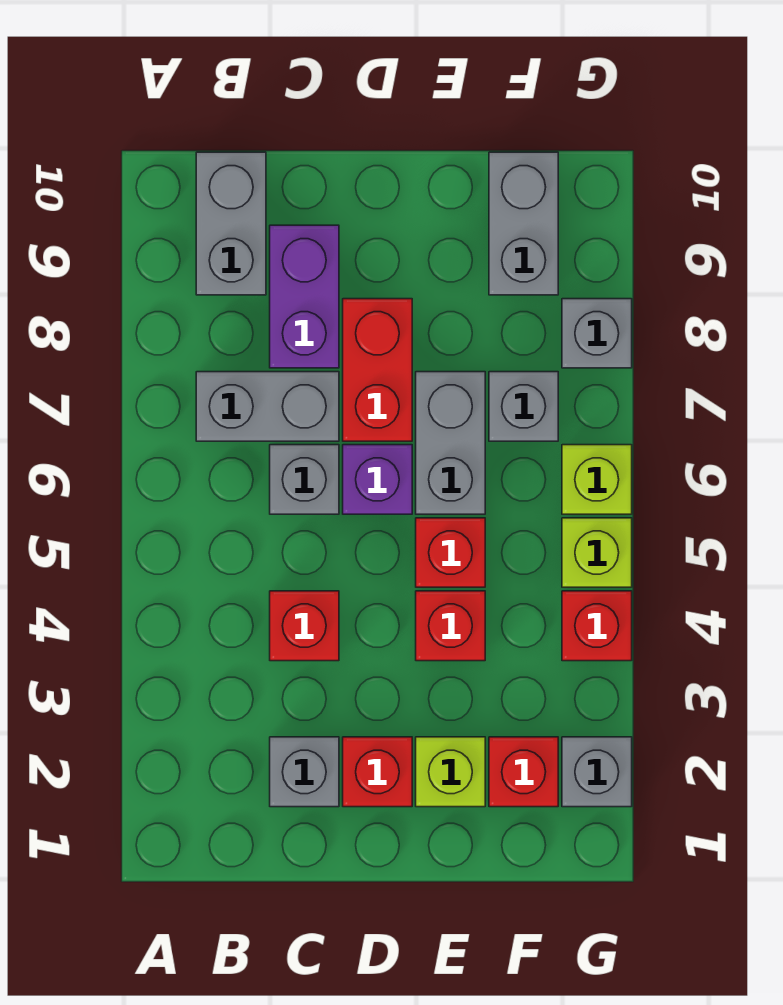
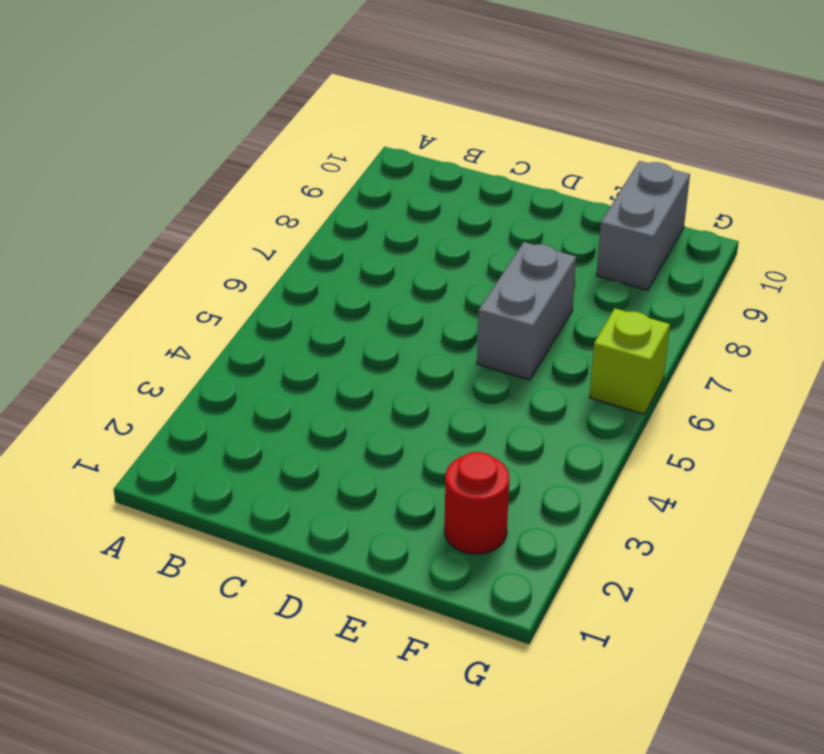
red round brick F2 level 1 -> red brick F2 level 1
none -> grey brick B7:C7 level 1
none -> grey brick B9:B10 level 1
none -> grey brick C2 level 1

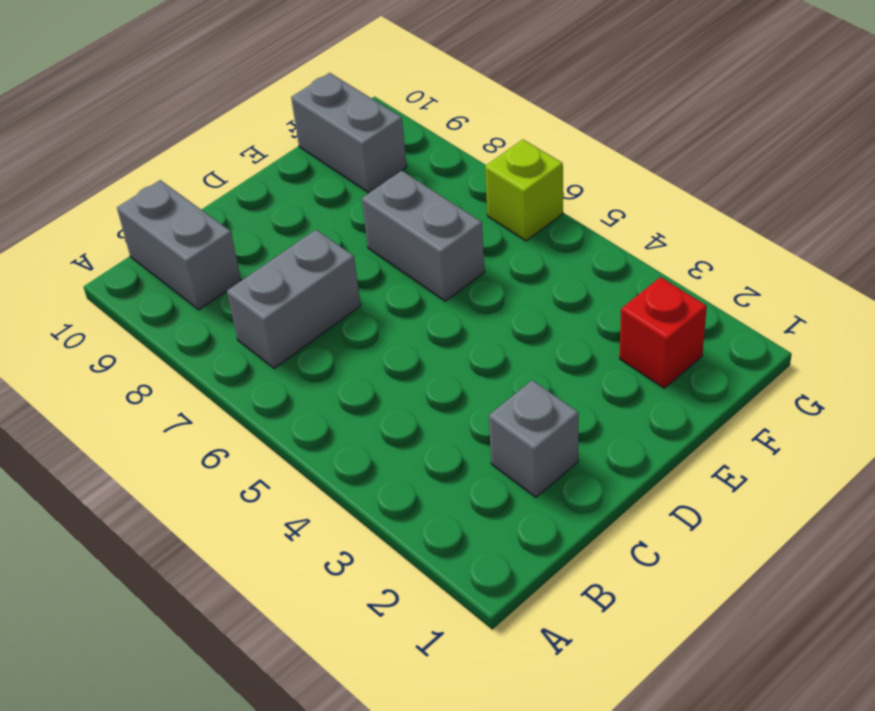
none -> red brick C4 level 1
none -> grey brick C6 level 1
none -> purple brick C8:C9 level 1

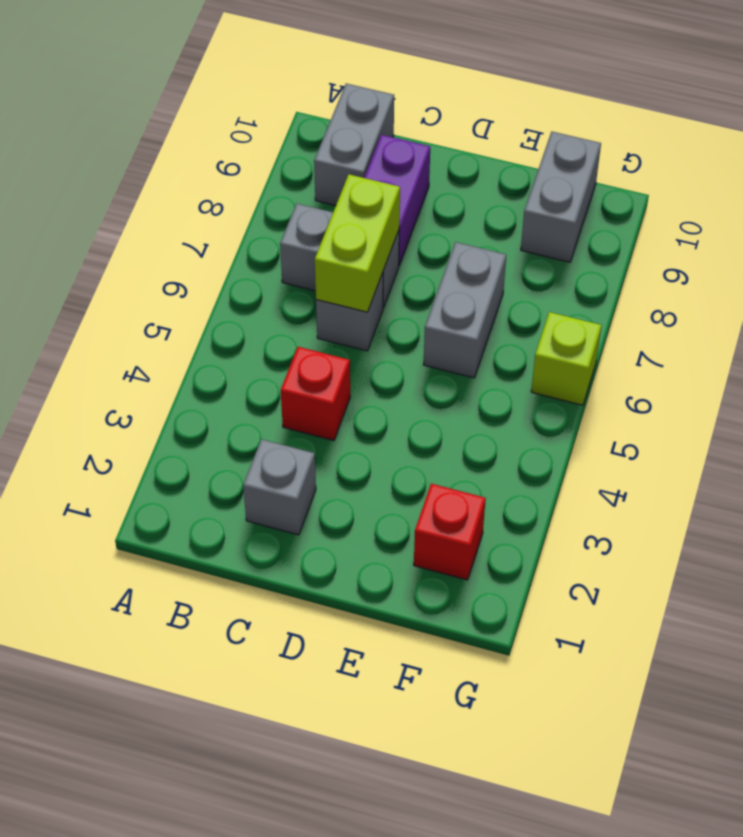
lime brick C6:C7 level 2 -> none
none -> red brick D2 level 1
none -> purple brick D6 level 1
none -> red brick D7:D8 level 1

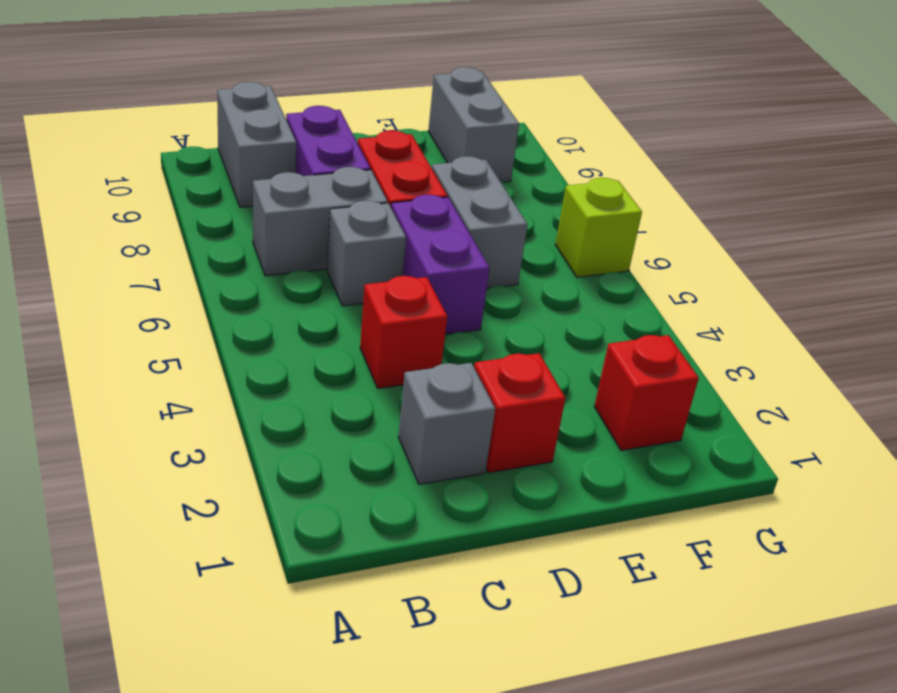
purple brick D5:D6 level 1 -> purple brick D6 level 1
none -> lime brick E2 level 1
none -> red brick E4 level 1
none -> red brick E5 level 1

